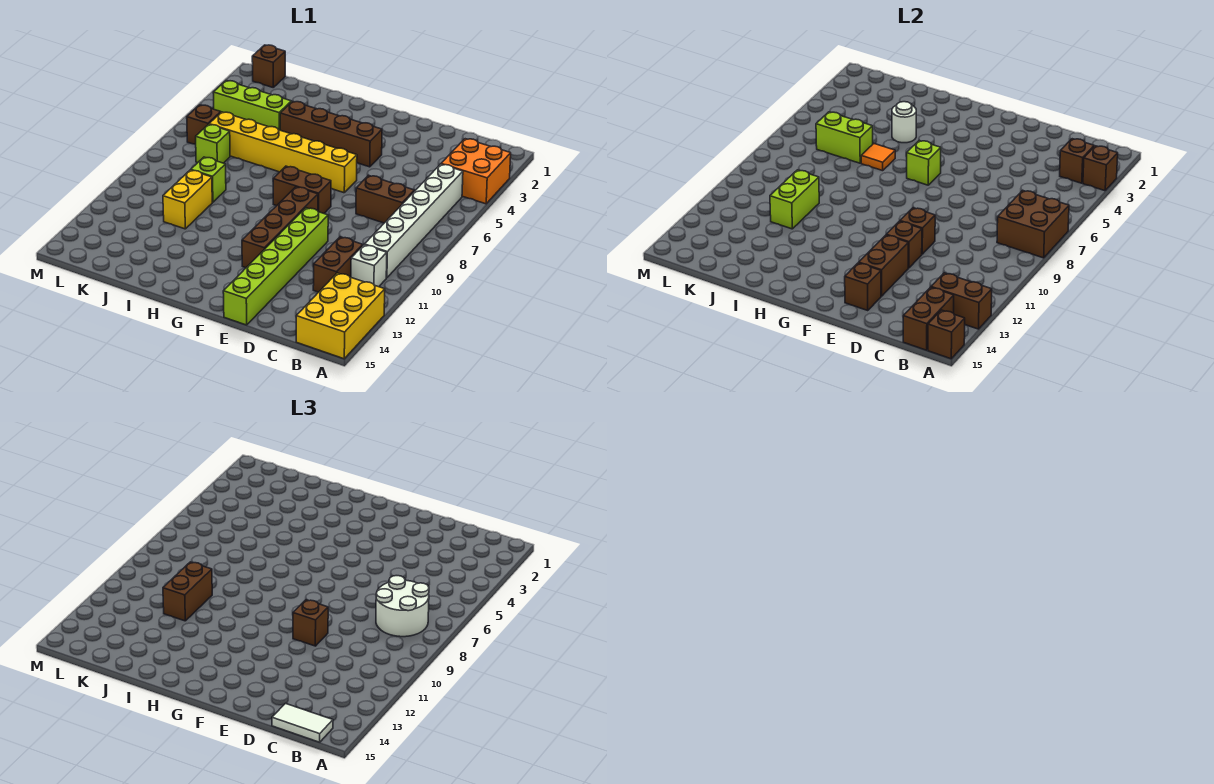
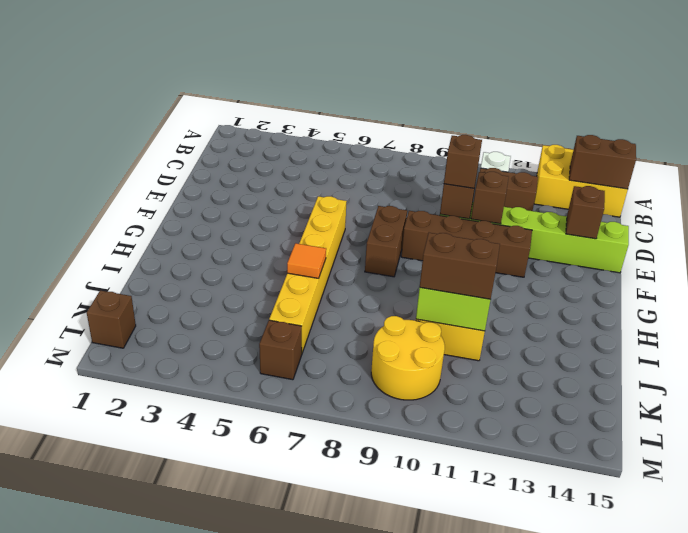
yellow round brick K9:L10 level 1 -> none
none -> orange brick A3:B4 level 1
none -> white brick B5:B10 level 1
none -> brown brick C7:D7 level 1
none -> brown brick F4:I4 level 1

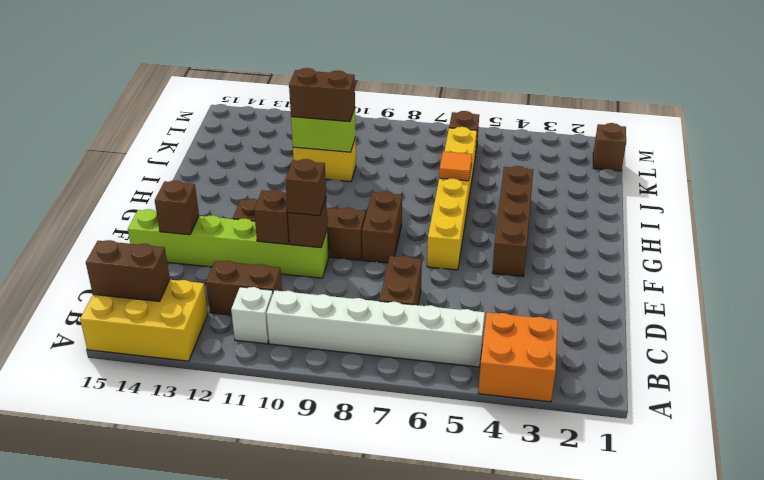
none -> lime brick J4:L4 level 1
none -> lime brick J9 level 1
none -> lime brick K7 level 1
none -> brown brick A3 level 2

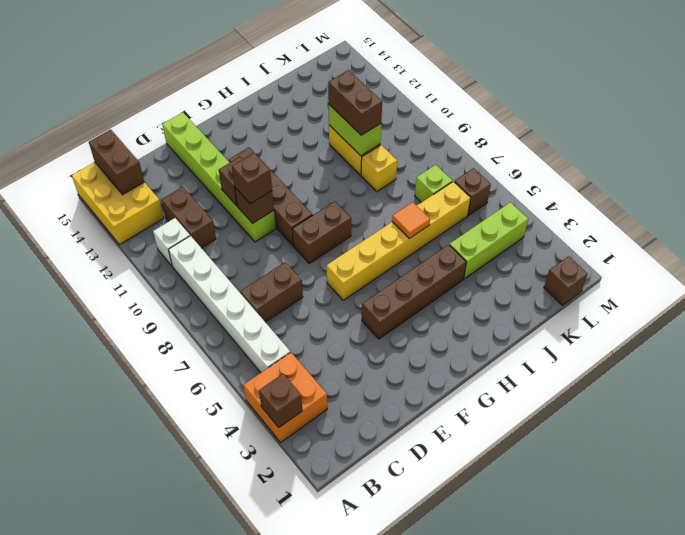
yellow brick J9 level 1 -> lime brick J9 level 1
none -> brown brick A7:B8 level 2
none -> brown brick A13:B13 level 2
none -> brown brick A15 level 2
none -> brown brick B3 level 2

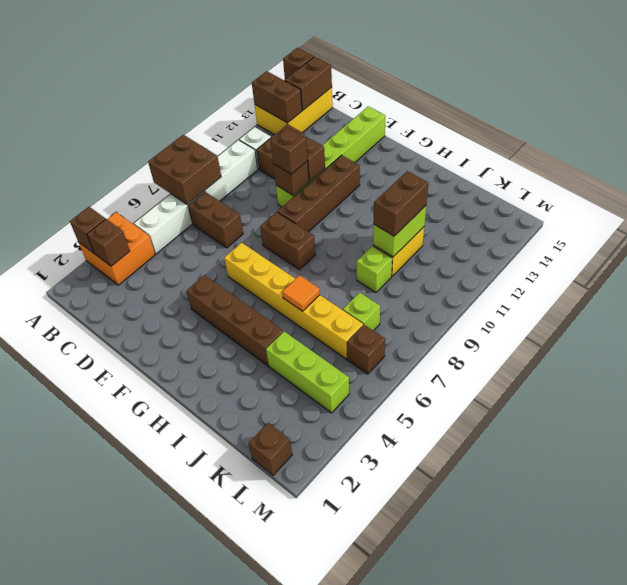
none -> brown brick E12:E13 level 2
none -> brown brick E14 level 2
none -> lime brick G6 level 2
none -> white round brick I4 level 2

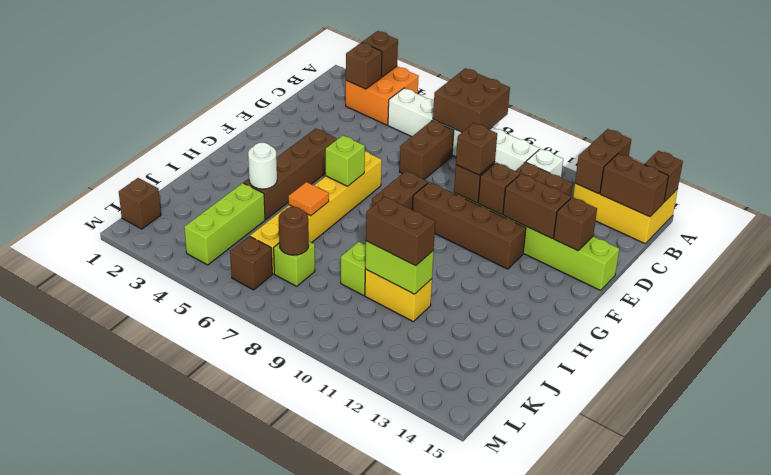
brown round brick K7 level 2 -> none
none -> lime brick J6:K6 level 2
none -> white round brick B7:C8 level 3
none -> white tile B15:C15 level 3

